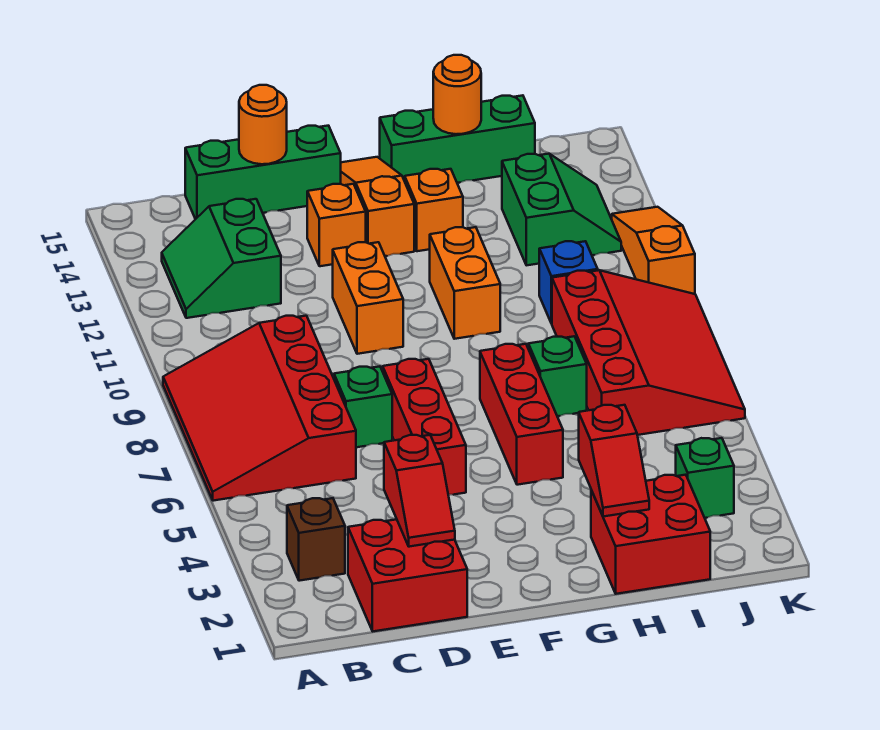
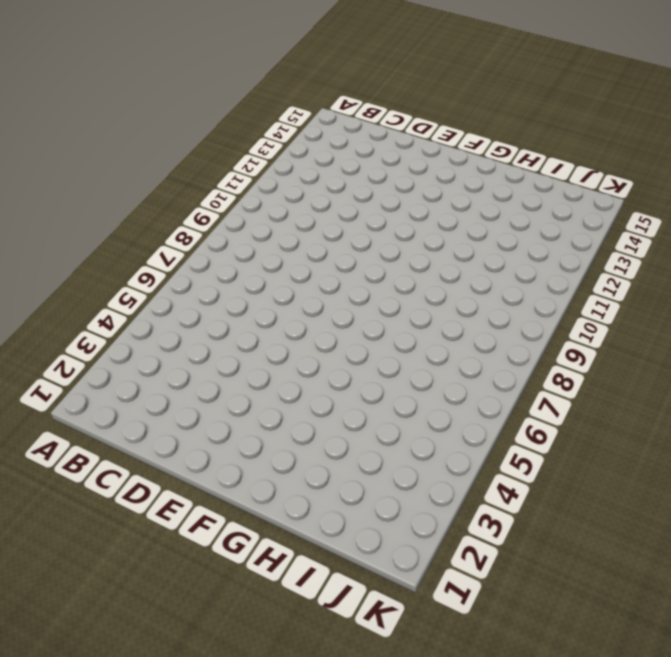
none -> red slope A6:C9 level 1 top C
none -> brown brick B3 level 1
none -> green slope B12:C13 level 1 top C

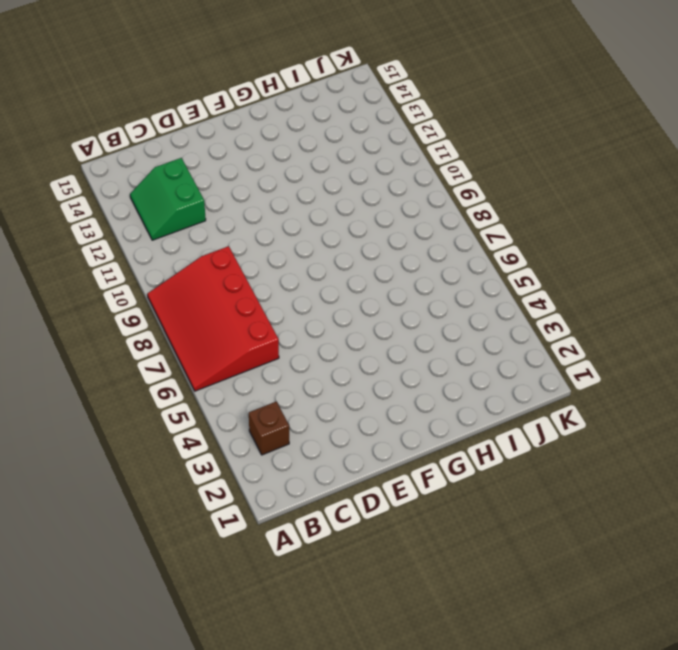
none -> red brick C1:D2 level 1
none -> green brick C15:E15 level 1
none -> green brick D7 level 1

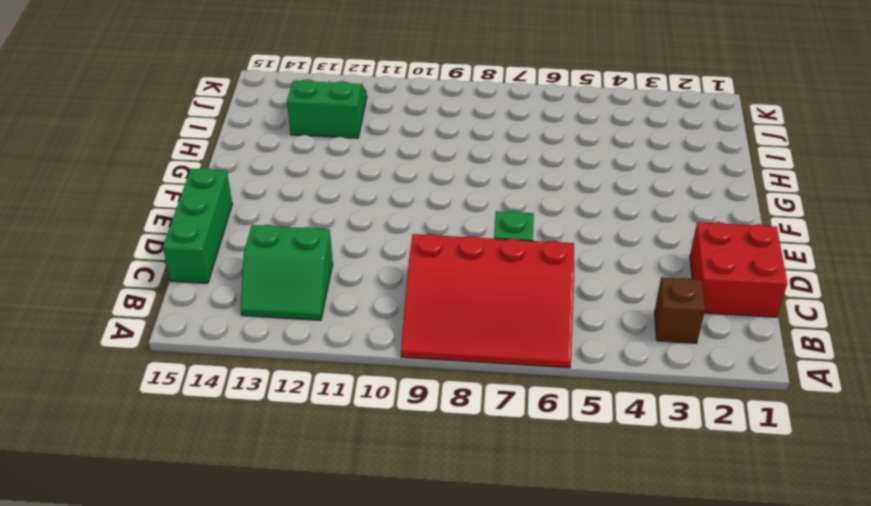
none -> red brick E5:E7 level 1
none -> orange brick E10:E11 level 1
none -> orange brick E13 level 1

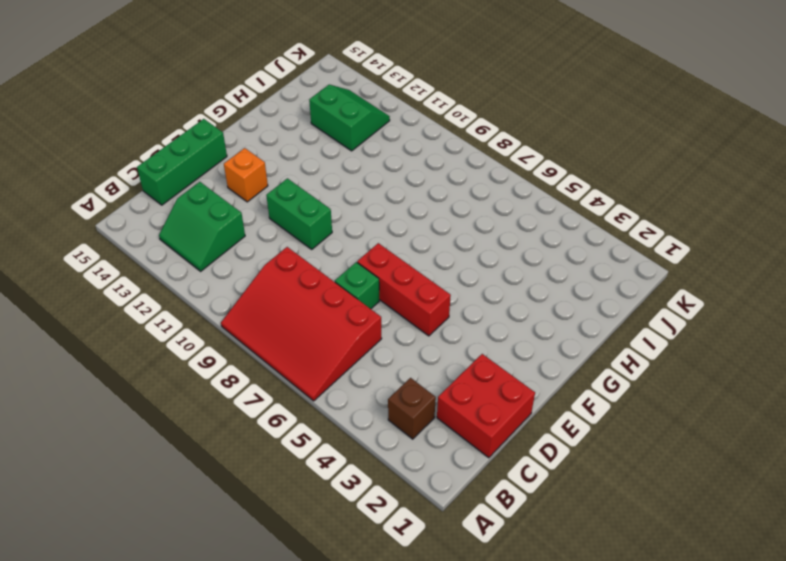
green brick E10:E11 level 1 -> orange brick E10:E11 level 1
none -> orange slope F13:F15 level 1 top 13
none -> red brick G5:G7 level 1
none -> orange brick G10:G11 level 1

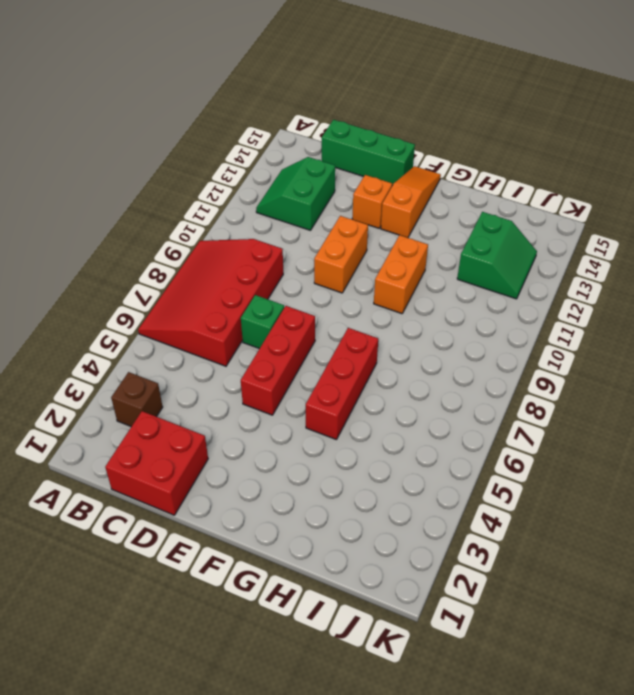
none -> orange brick G13 level 1
none -> green brick G15:I15 level 1
none -> red brick H1:I2 level 1

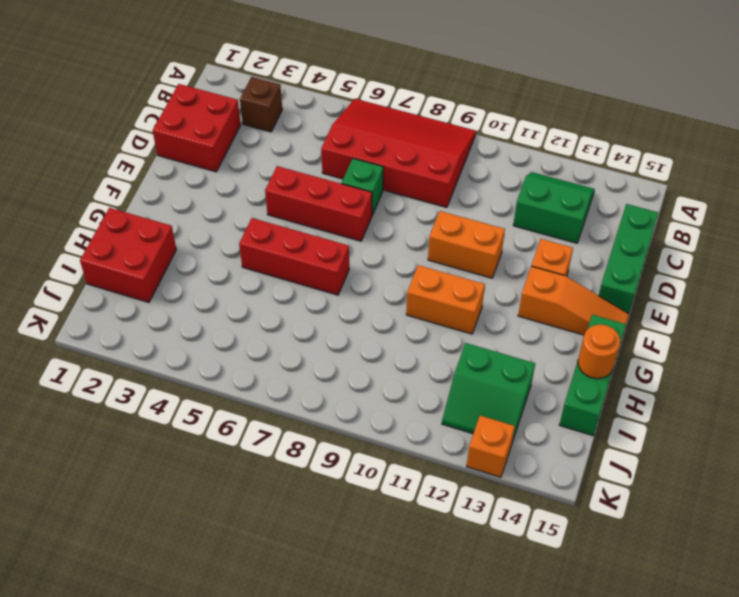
orange brick K13 level 1 -> orange brick G13 level 1
none -> green brick H7 level 1
none -> red slope I6:K9 level 1 top I
none -> blue brick I10 level 1

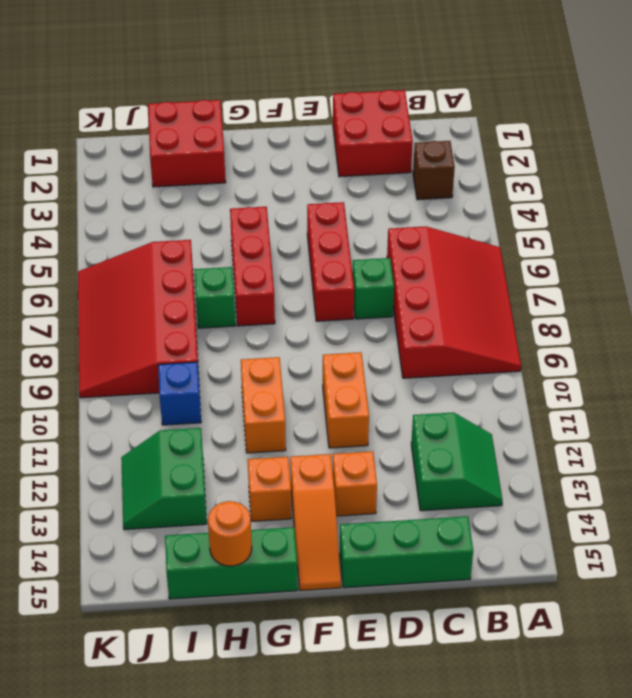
none -> green brick J3 level 1
none -> orange slope K10:K12 level 1 top 10
none -> red slope D2:D3 level 2 top 3

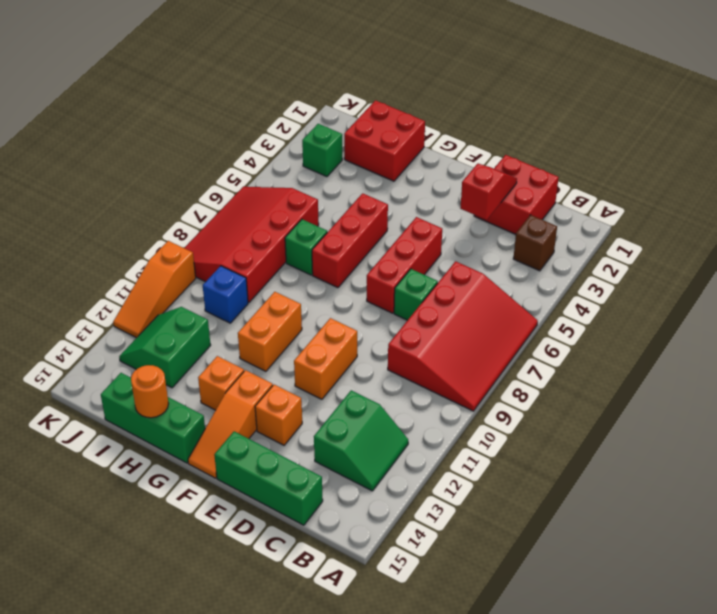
none -> orange round brick D15 level 2
none -> red slope H2:H3 level 2 top 3

